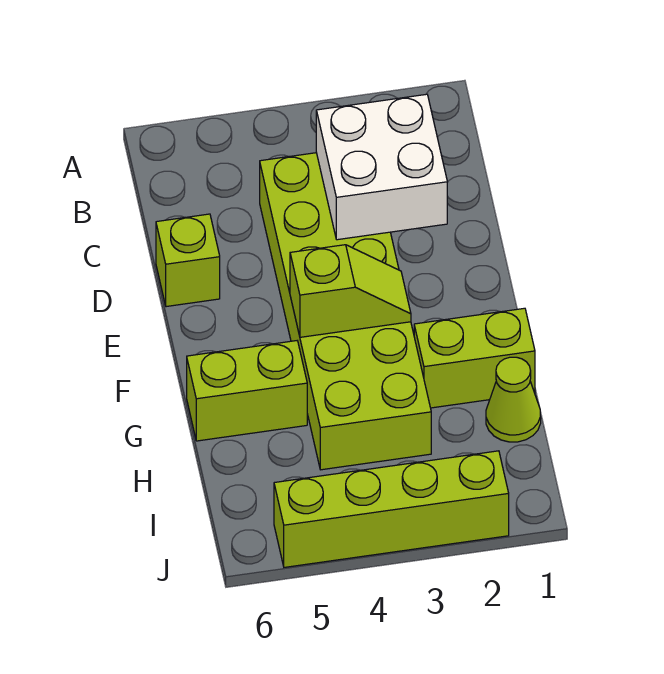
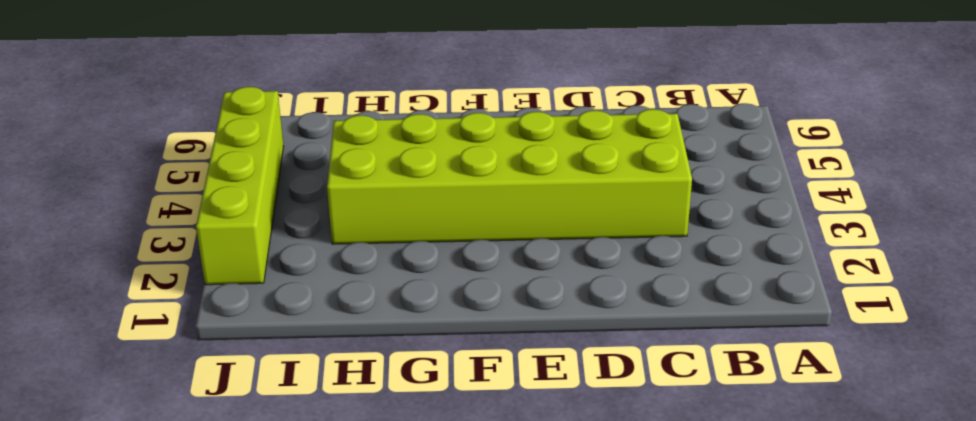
none -> lime brick D6 level 1
none -> lime brick G1:G2 level 1

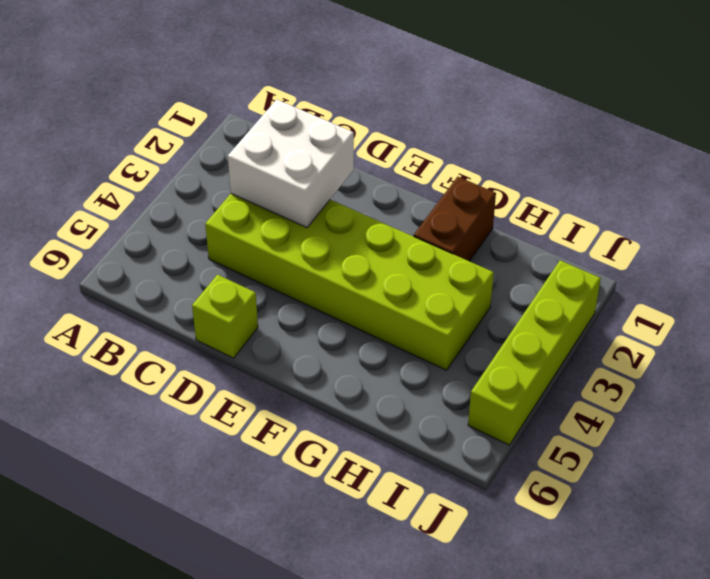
brown brick G1:G2 level 1 -> lime brick G1:G2 level 1
none -> lime brick G5:G6 level 1
none -> lime cone H1 level 1

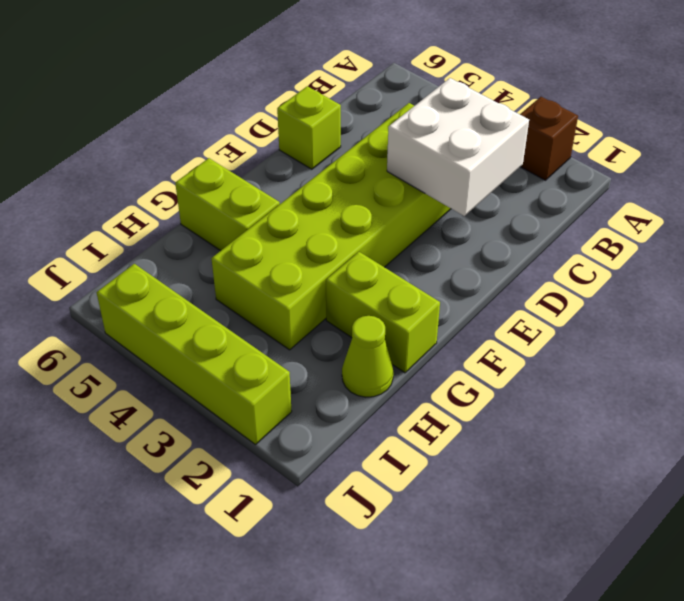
brown brick A2 level 1 -> none
none -> lime slope F3:F4 level 2 top 4

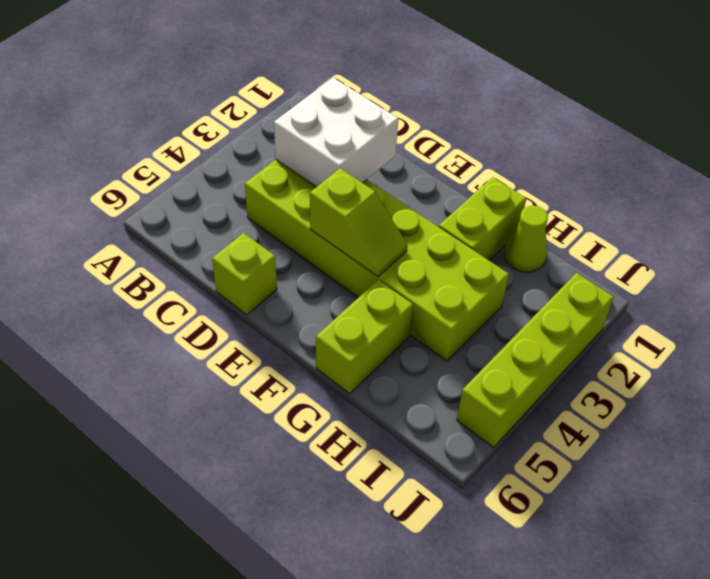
lime slope E4:F4 level 2 top E -> lime slope F3:F4 level 2 top 4

